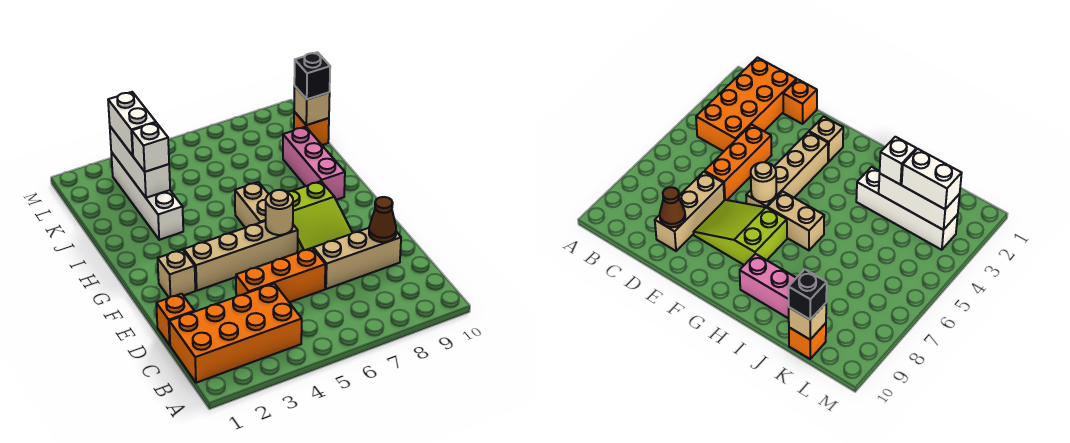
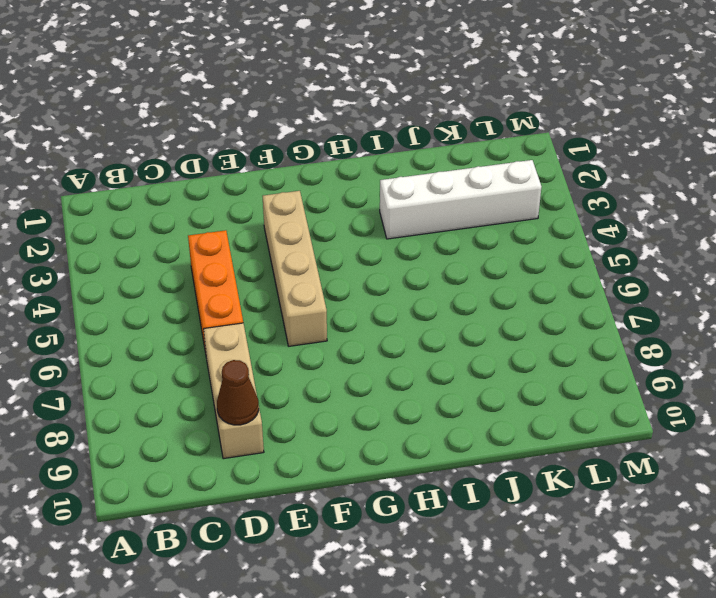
none -> orange brick B1:C4 level 1
none -> orange brick D1 level 1
none -> lime slope E7:G8 level 1 top G

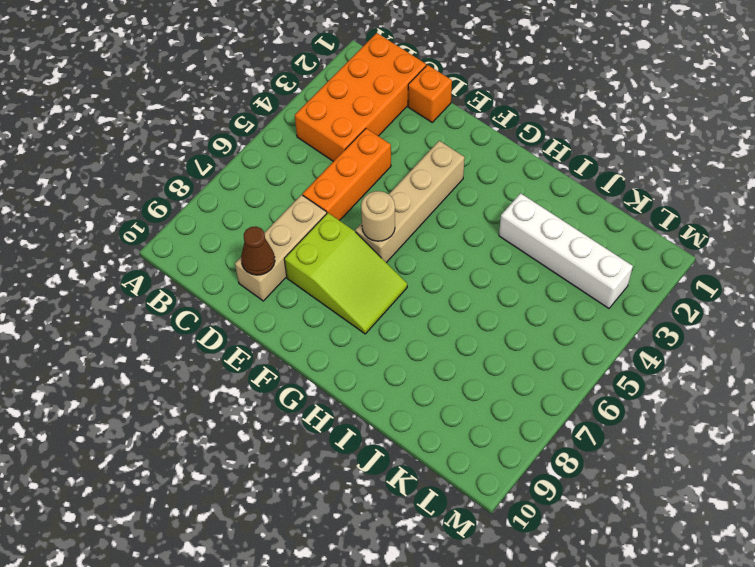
lime slope E7:G8 level 1 top E -> lime slope E7:G8 level 1 top G
none -> tan brick F2 level 1
none -> tan brick G6:H6 level 1
none -> pink brick H9:J9 level 1

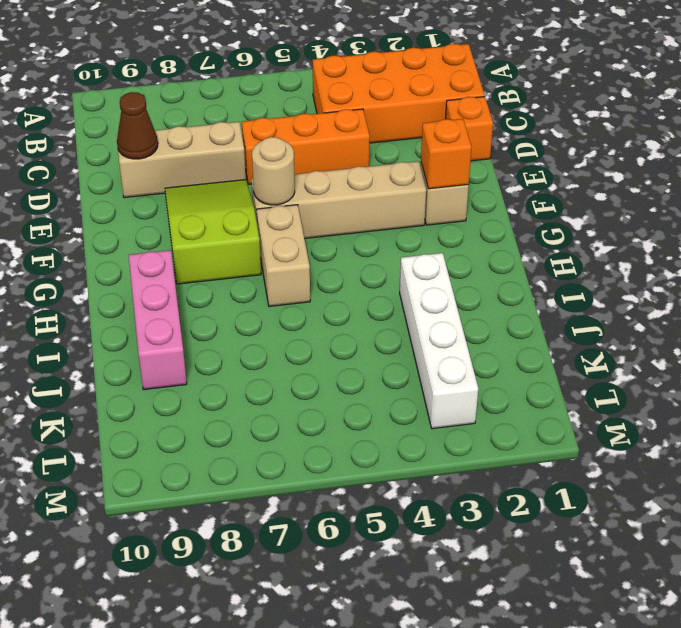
orange brick F2 level 2 -> orange brick K10 level 1
none -> white brick J3:L3 level 2
none -> tan brick K10 level 2
none -> white brick J3 level 3

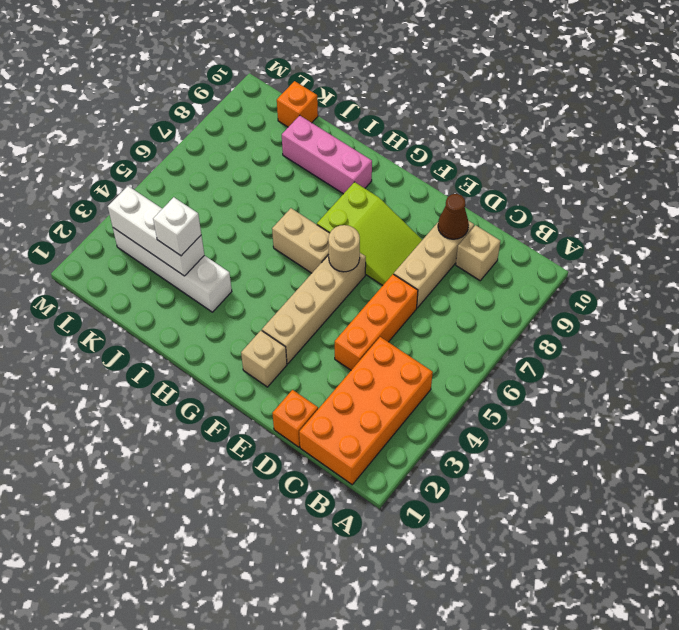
tan brick C9 level 1 -> tan brick K10 level 2
none -> white brick K3:L3 level 3
none -> black brick K10 level 3

